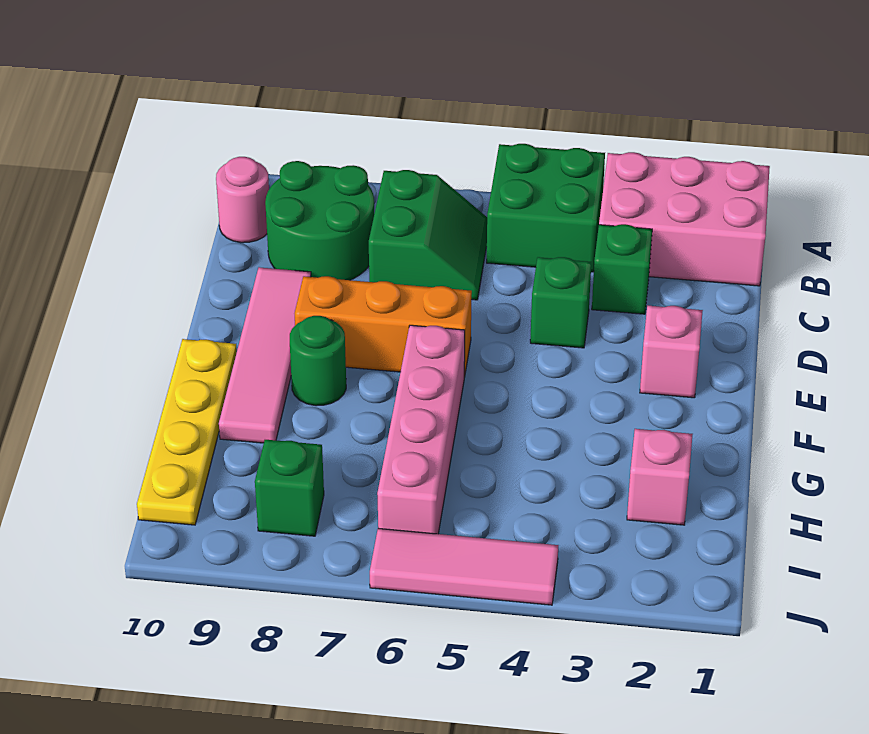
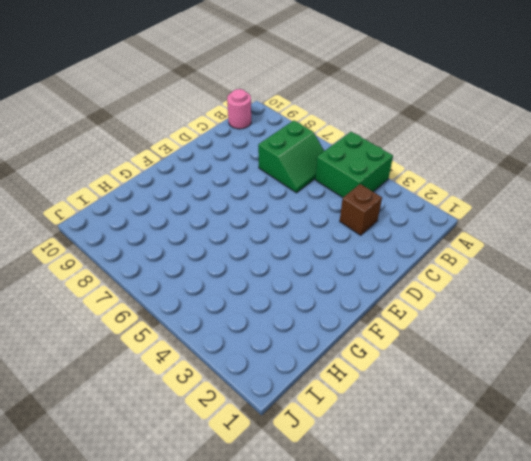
brown brick C3 level 1 -> green brick C3 level 1
none -> pink brick A1:B3 level 1
none -> green round brick B8:C9 level 1
none -> green brick D4 level 1

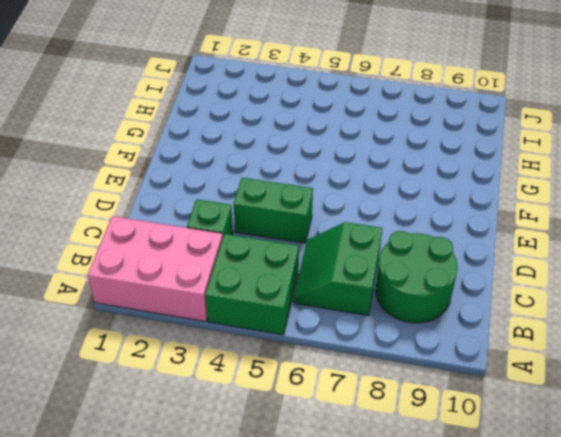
green brick D4:D5 level 1 -> green brick D4 level 1
none -> pink round brick B10 level 1
none -> pink tile D9:G9 level 1
none -> pink brick E2 level 1

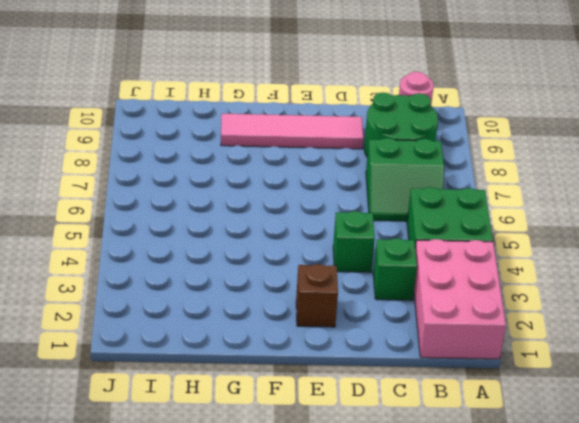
brown brick E2 level 1 -> pink brick E2 level 1
none -> orange brick E6:E8 level 1
none -> pink brick F6:I6 level 1
none -> green round brick F8 level 1

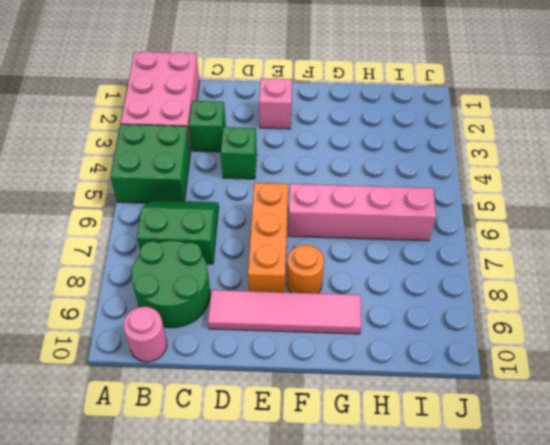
orange round brick F8 level 1 -> green round brick F8 level 1
none -> yellow plate F10:I10 level 1
none -> pink brick H2 level 1
none -> green brick I8 level 1

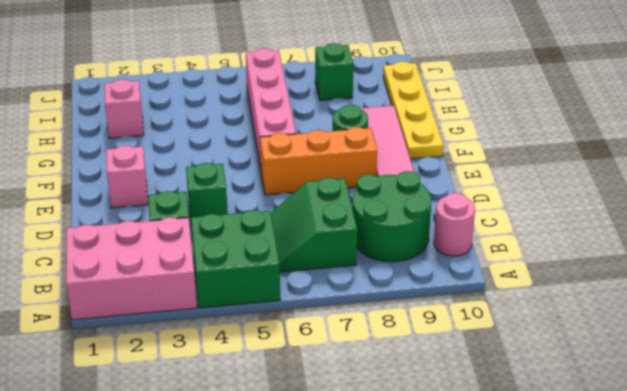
none -> pink tile J4:J6 level 1

